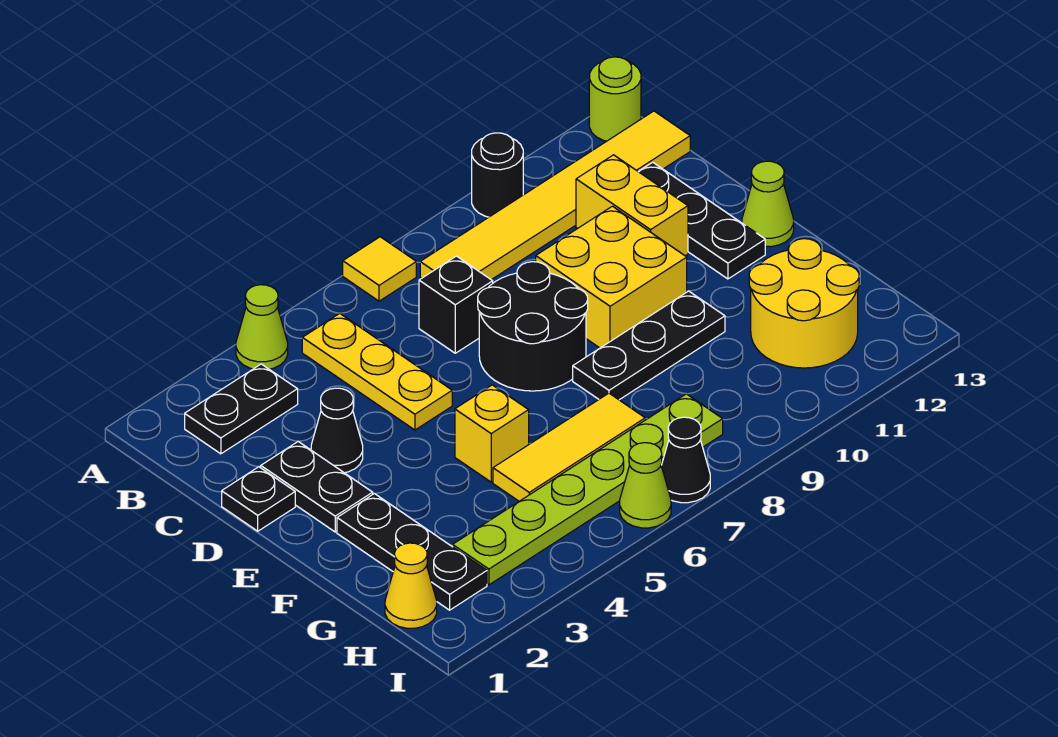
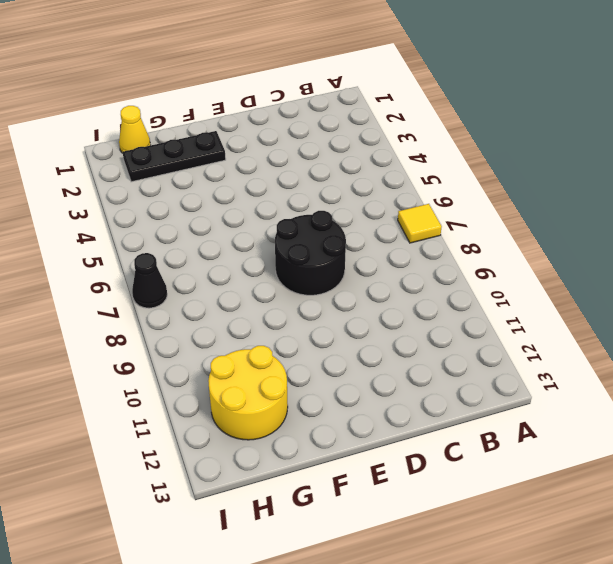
none -> lime cone A4 level 1
none -> black round brick A10 level 1
none -> lime round brick A13 level 1

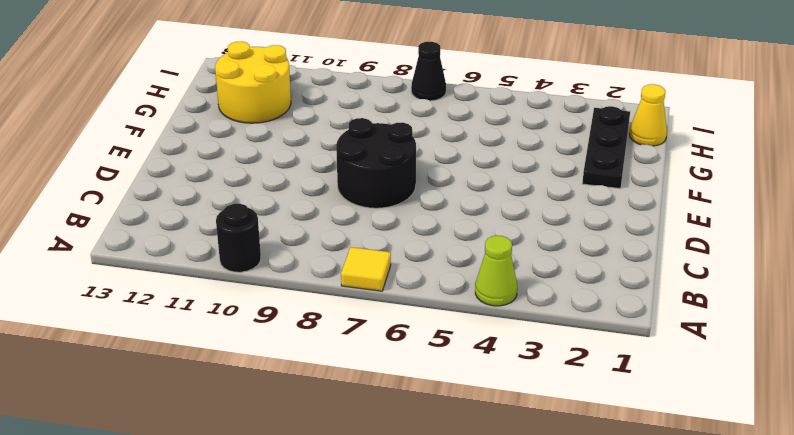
none -> lime round brick A13 level 1
none -> black plate B2:B3 level 1
none -> yellow plate B5:D5 level 1

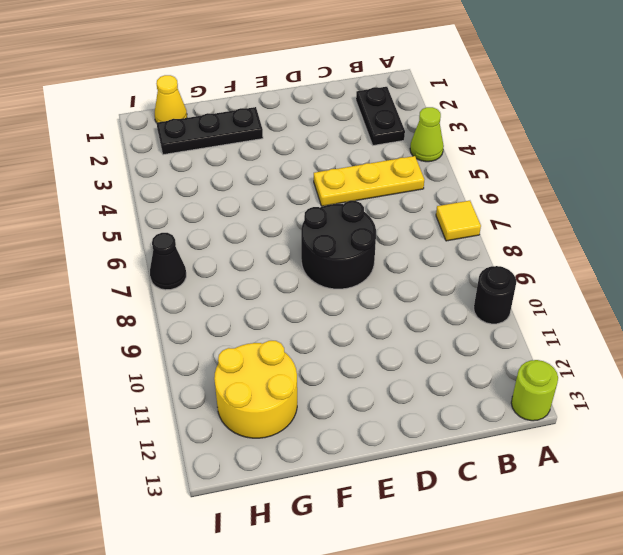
none -> yellow tile B8:B13 level 1
none -> black brick C7 level 1
none -> yellow brick C11:D11 level 1

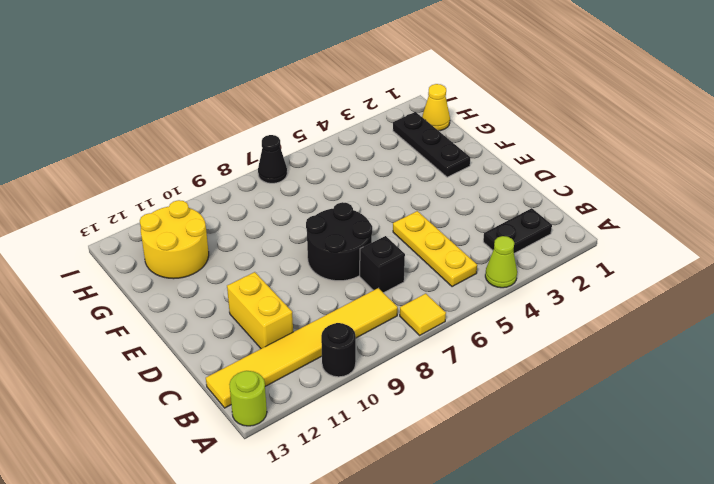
none -> black plate C12:E12 level 1
none -> black plate D1 level 1
none -> black plate D2:E2 level 1

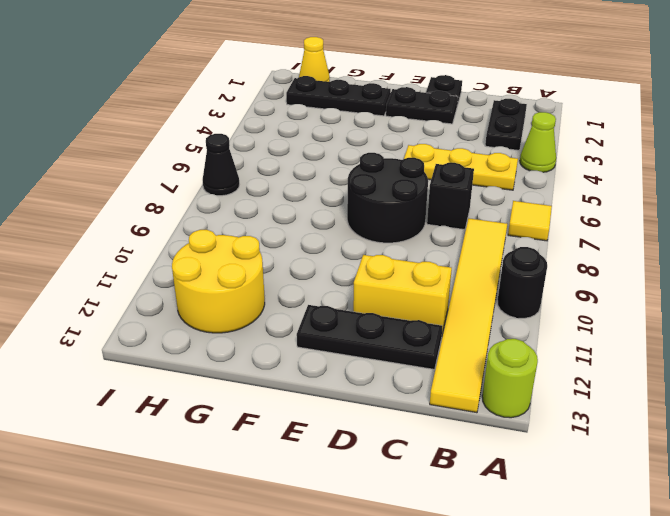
none -> black cone D3 level 1
none -> yellow brick D9:E10 level 1
none -> lime cone E13 level 1

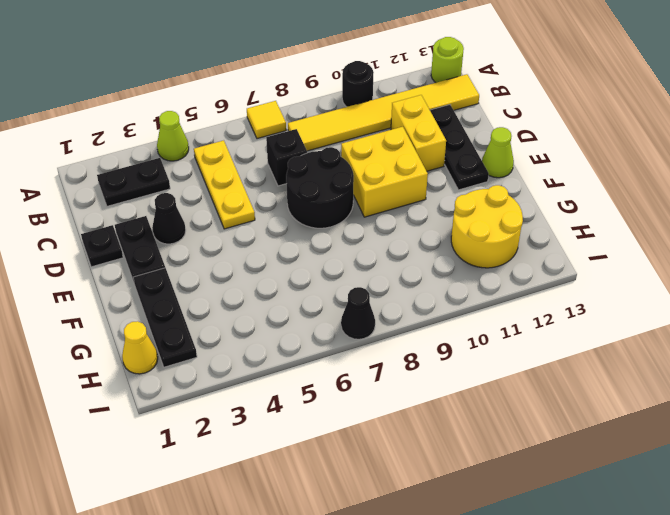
none -> yellow brick F5 level 1
none -> black plate F8:F10 level 1
none -> yellow tile G5:G7 level 1

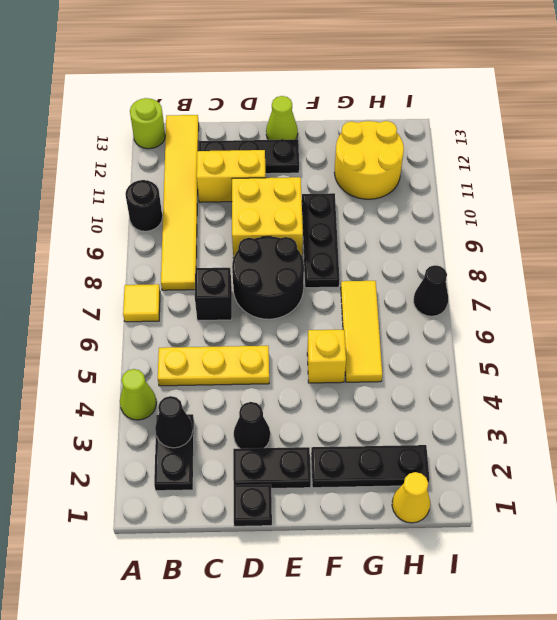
black cone B3 level 2 -> none
none -> lime plate H3:H8 level 1
none -> lime cone I6 level 1

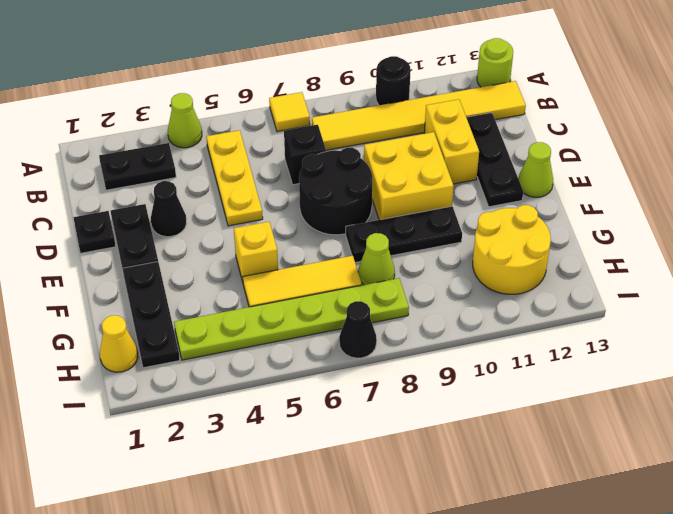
lime cone G8 level 1 -> lime cone I6 level 1

